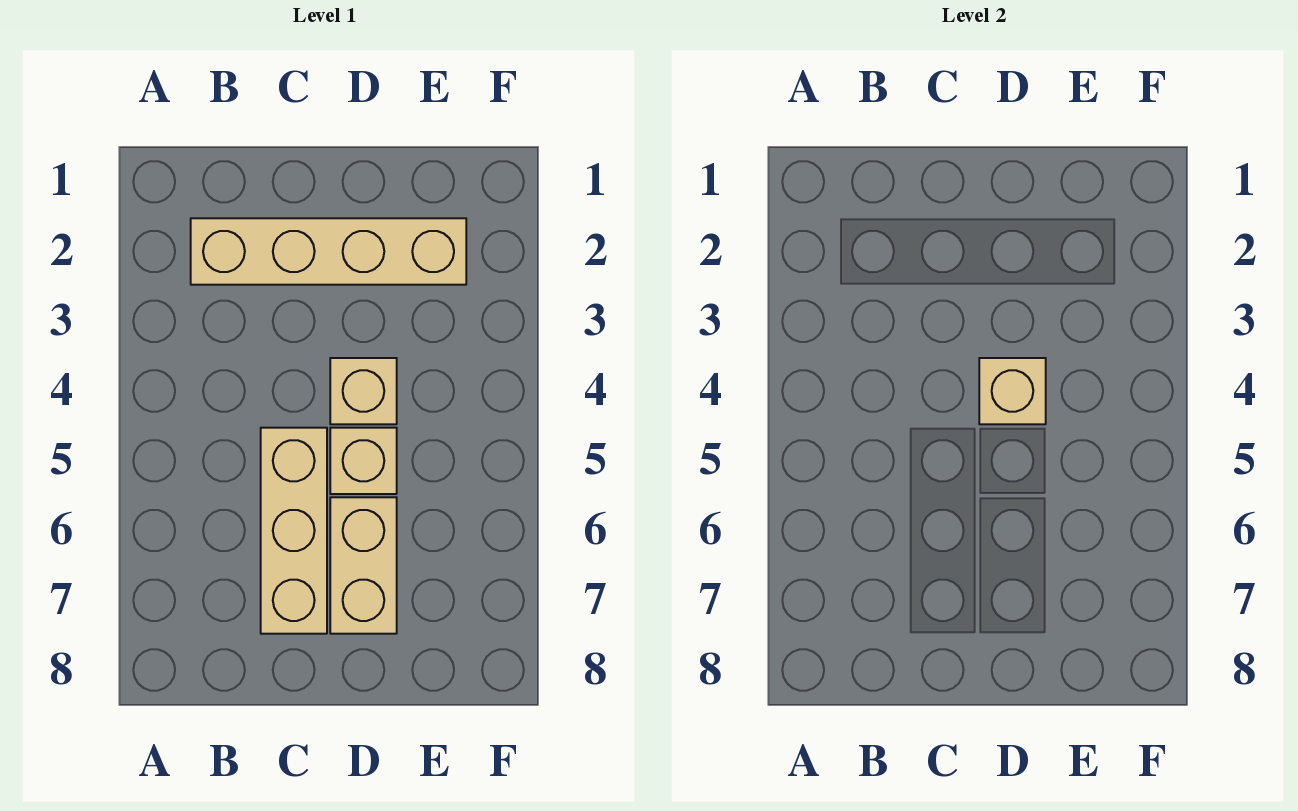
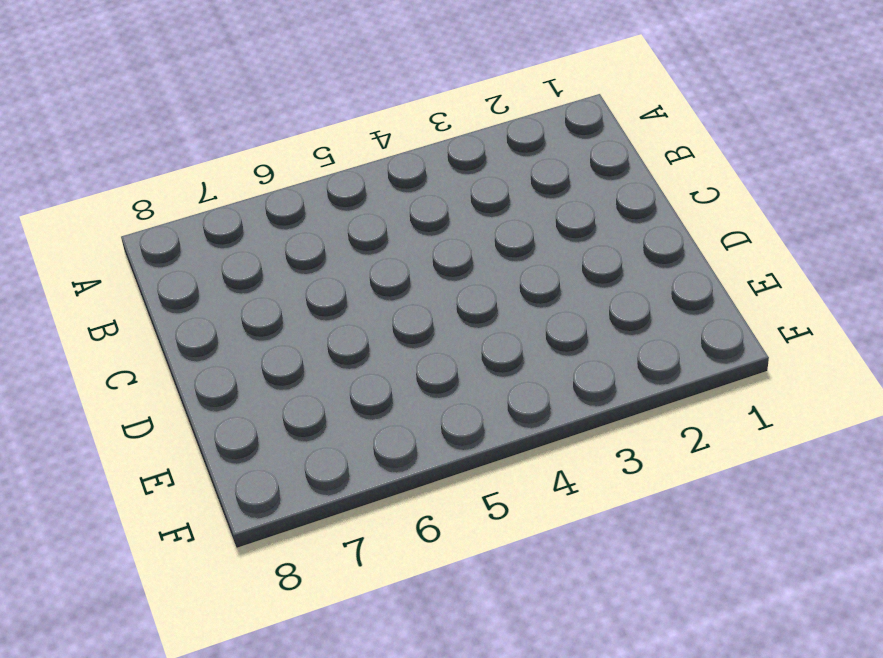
none -> tan brick B2:E2 level 1
none -> tan brick C5:C7 level 1

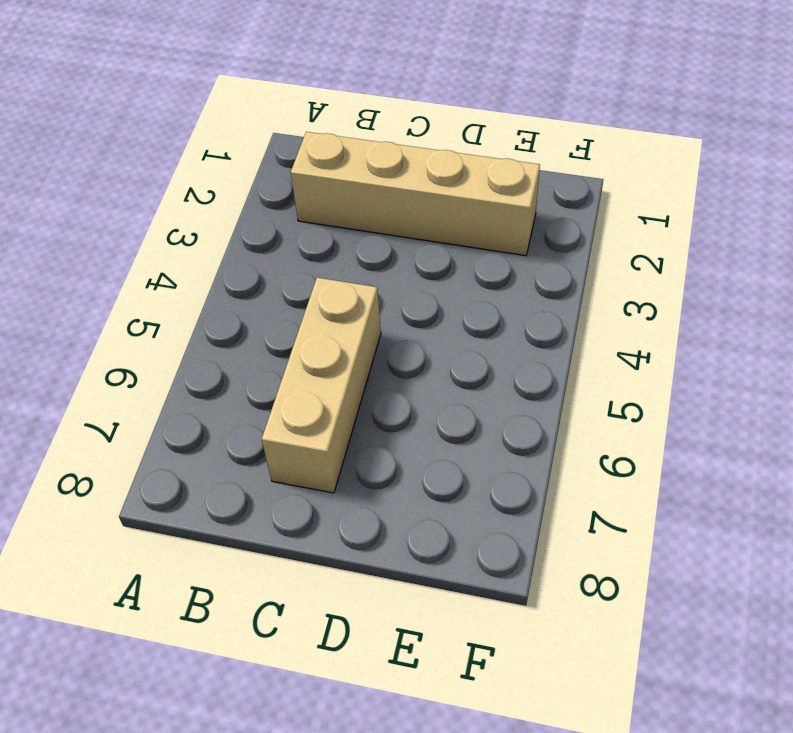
none -> tan brick D4 level 1
none -> tan brick D5 level 1

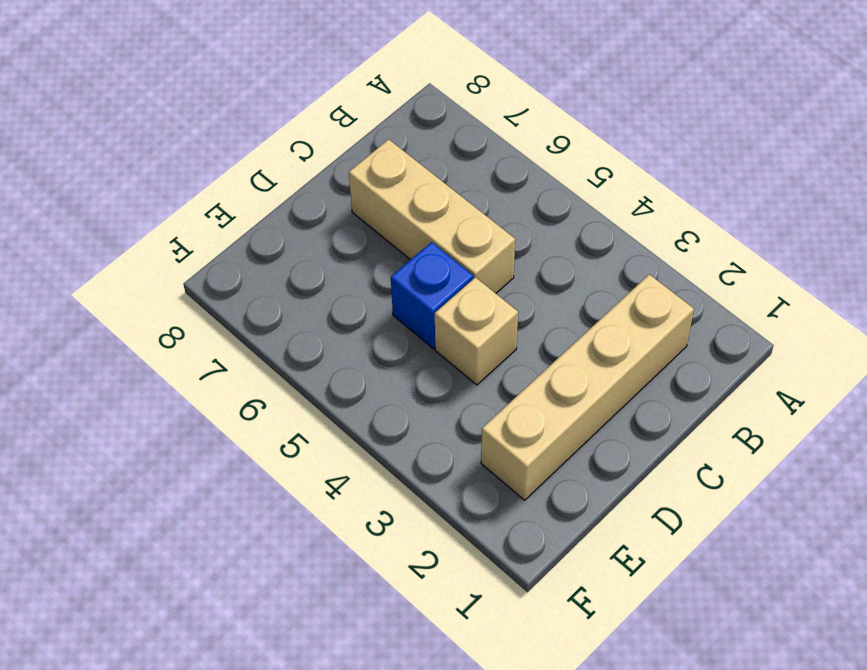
blue brick D5 level 1 -> tan brick D5 level 1
none -> tan brick D6:D7 level 1
none -> tan brick D4 level 2

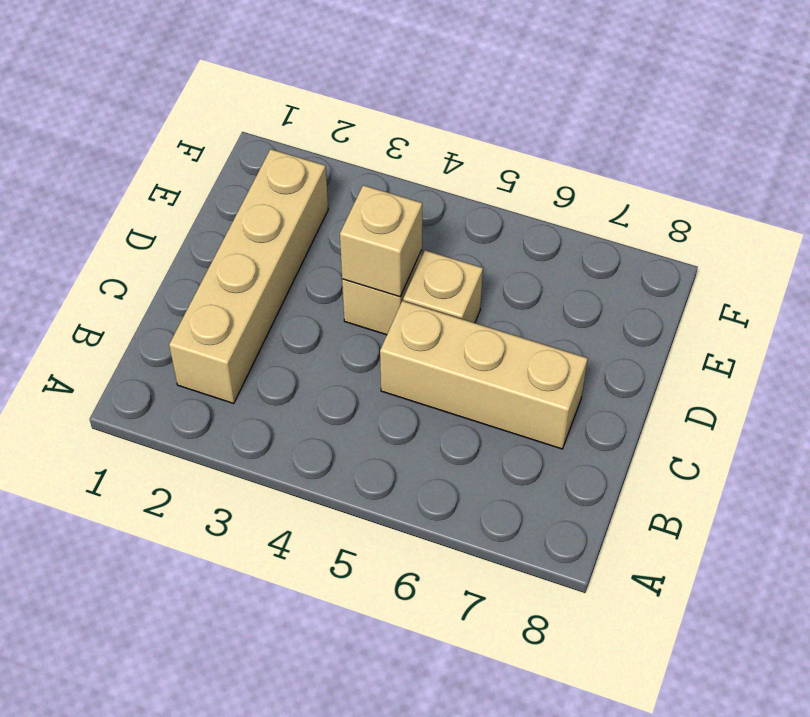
none -> tan brick D6:D7 level 1

